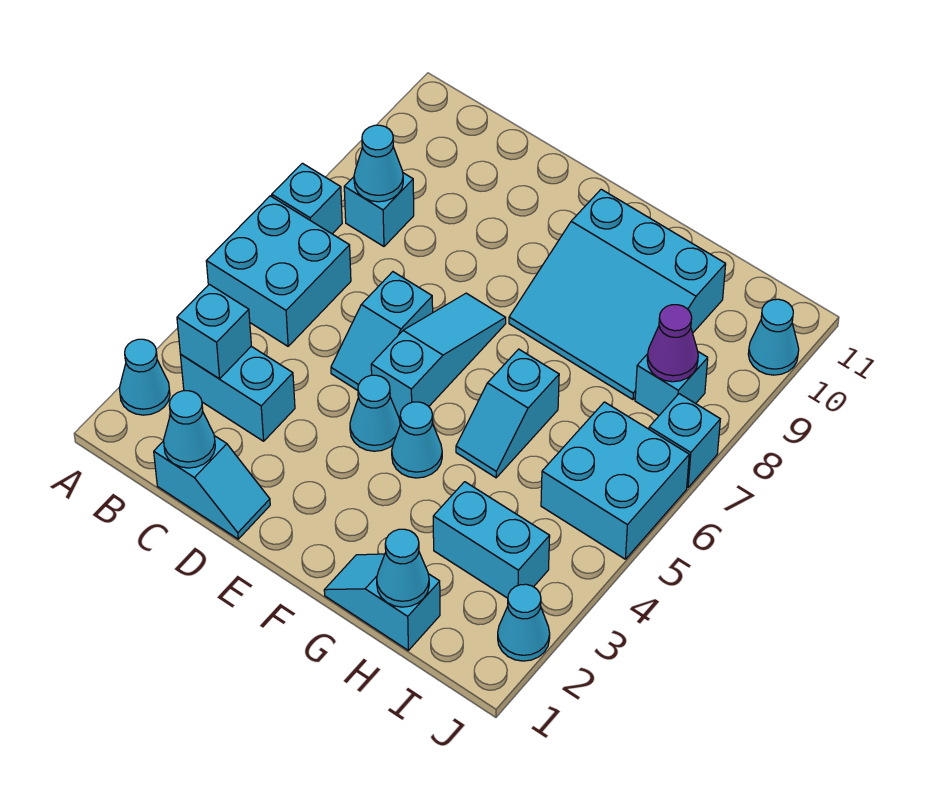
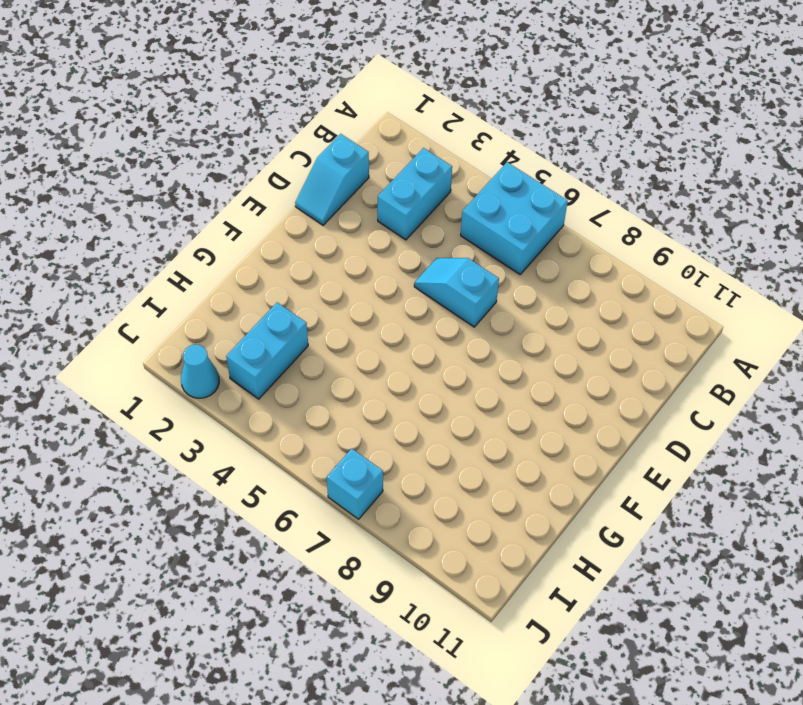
none -> cyan cone A2 level 1
none -> cyan brick A7 level 1
none -> cyan brick B8 level 1

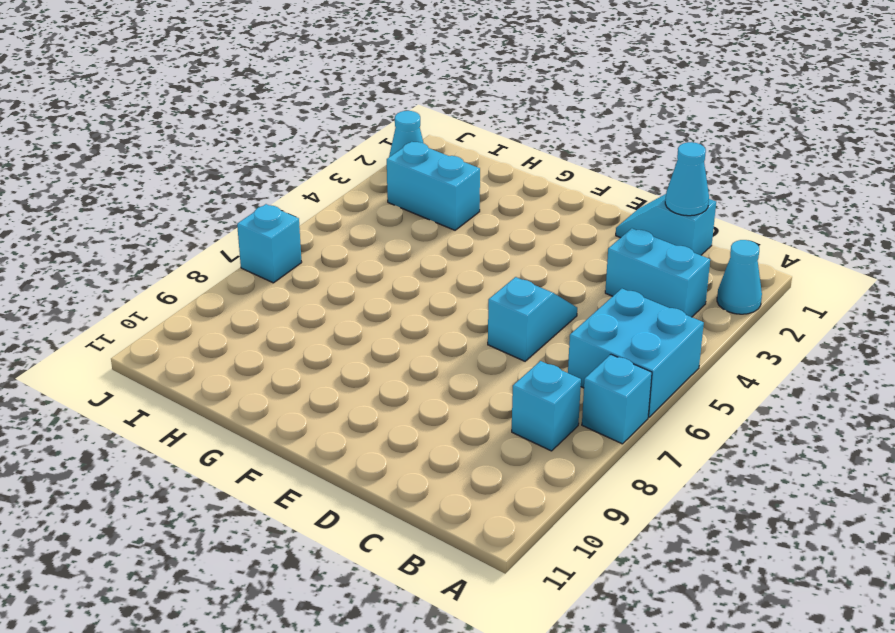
none -> cyan cone E4 level 1
none -> cyan slope E5:E7 level 1 top 5
none -> cyan cone F4 level 1

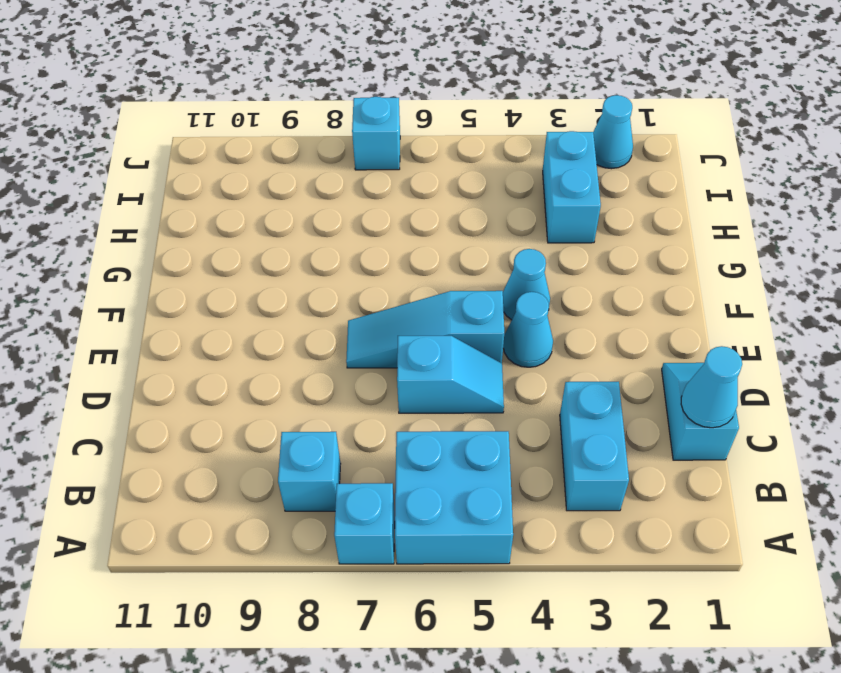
none -> cyan cone A2 level 1
none -> cyan slope F8:H10 level 1 top 10
none -> cyan slope G1:H1 level 1 top H

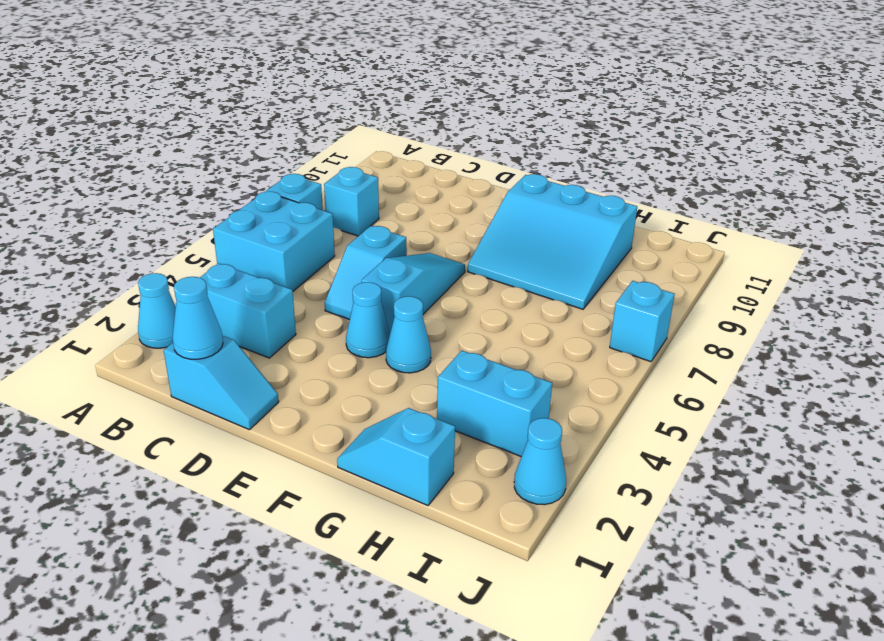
none -> cyan slope G5:G6 level 1 top 6
none -> cyan brick I5:J6 level 1
none -> cyan brick I8 level 1

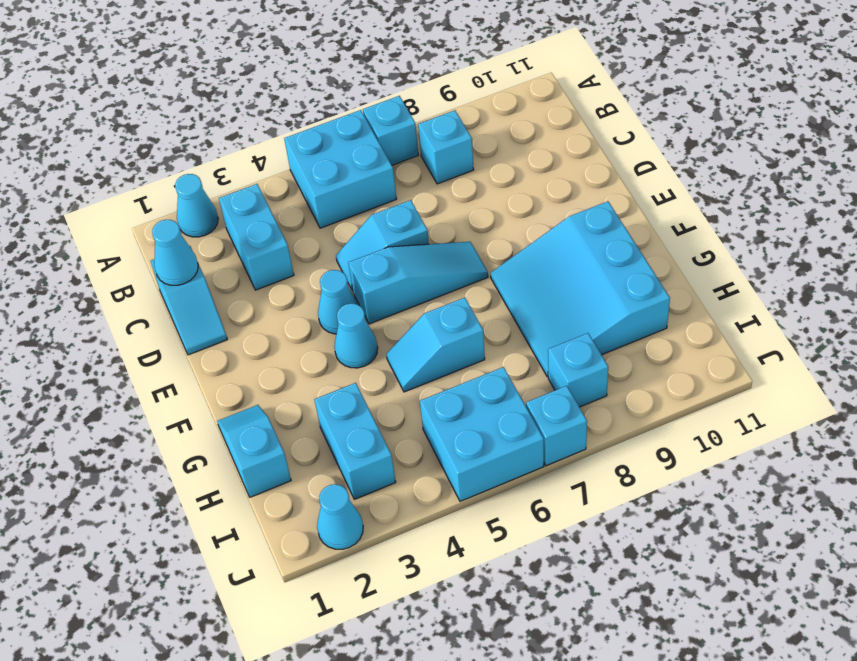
none -> cyan cone J10 level 1
none -> cyan brick B3 level 2
none -> cyan cone B8 level 2

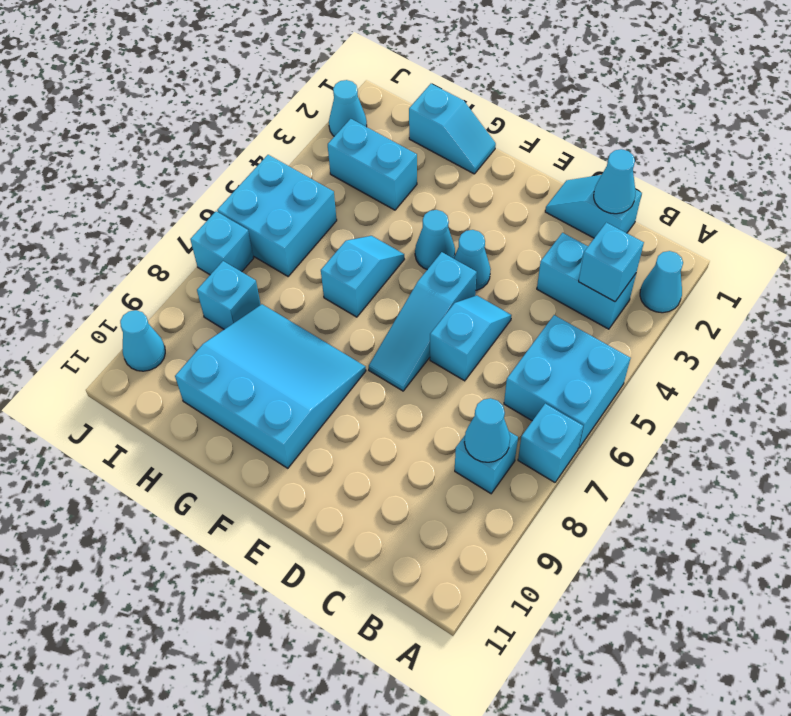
none -> cyan cone H1 level 2
none -> purple cone I8 level 2

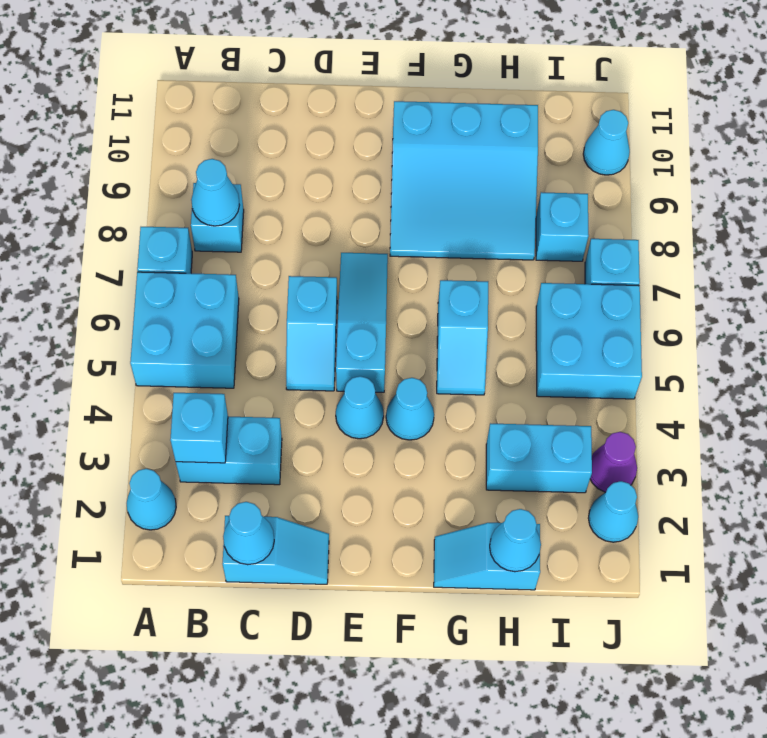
purple cone J3 level 1 -> purple cone I8 level 2

